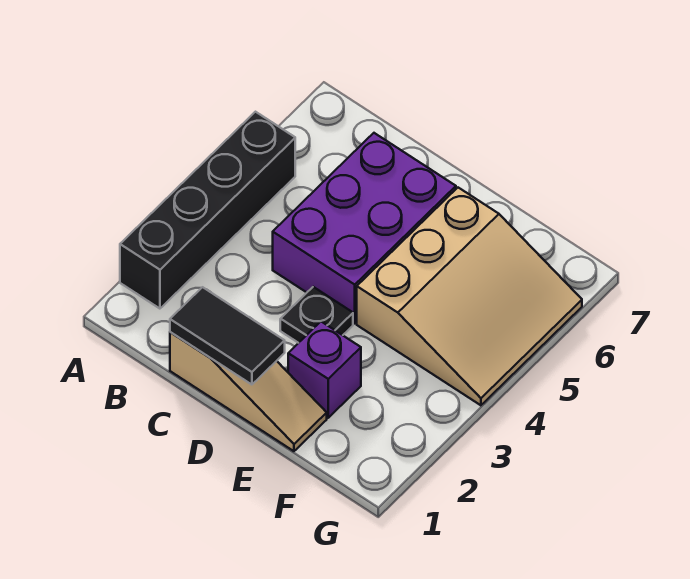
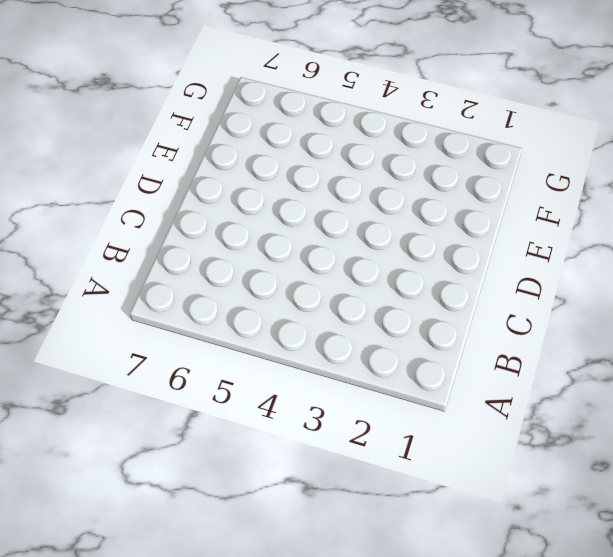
none -> black brick A2:A5 level 1
none -> tan slope C1:E1 level 1 top C

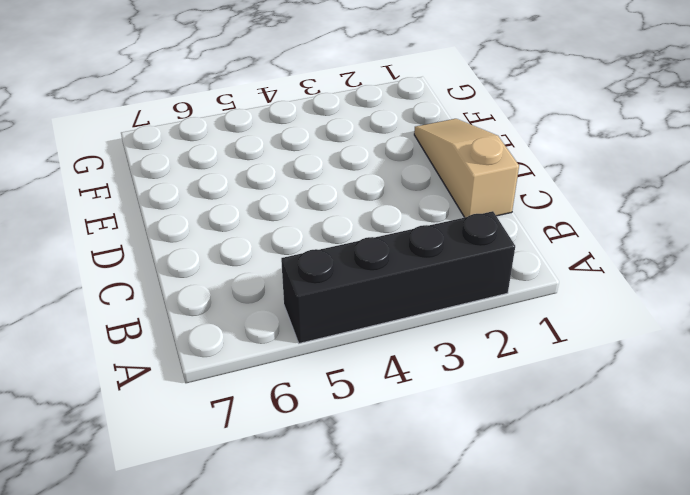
none -> purple brick C4:D6 level 1
none -> black plate D3 level 1

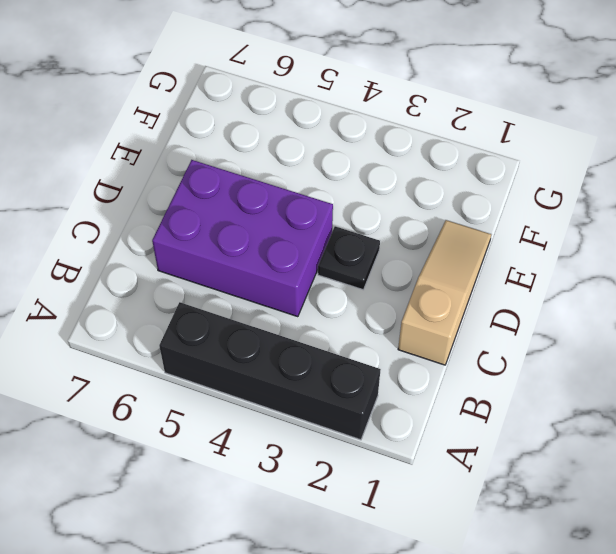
none -> purple brick E2 level 1
none -> tan slope E4:G6 level 1 top E

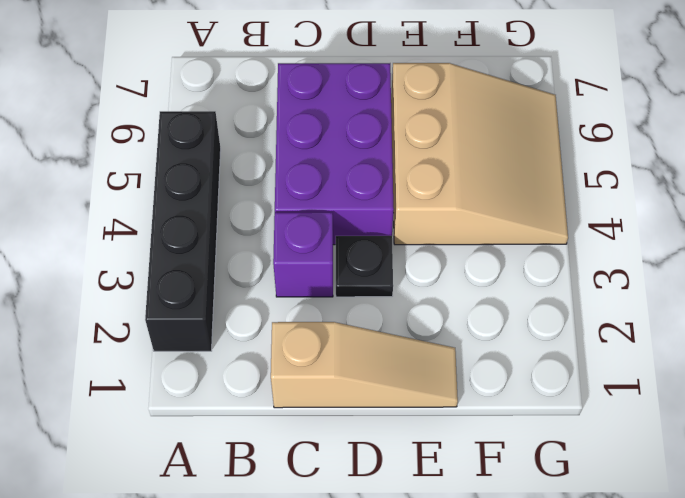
purple brick C3 level 1 -> purple brick E2 level 1
none -> black tile C1:D1 level 2

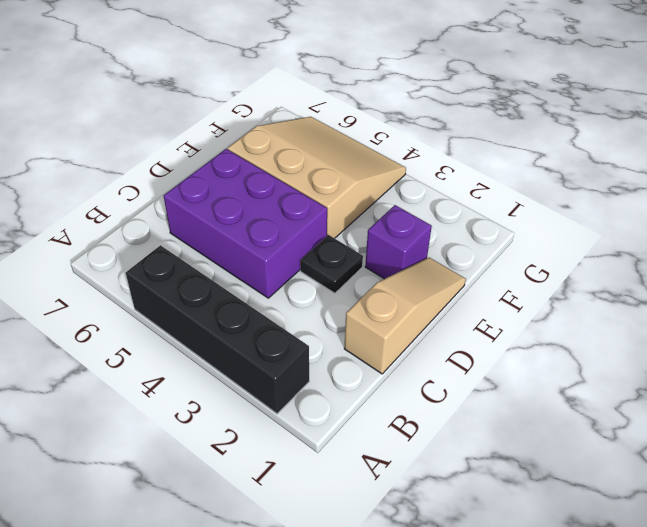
none -> black tile C1:D1 level 2

